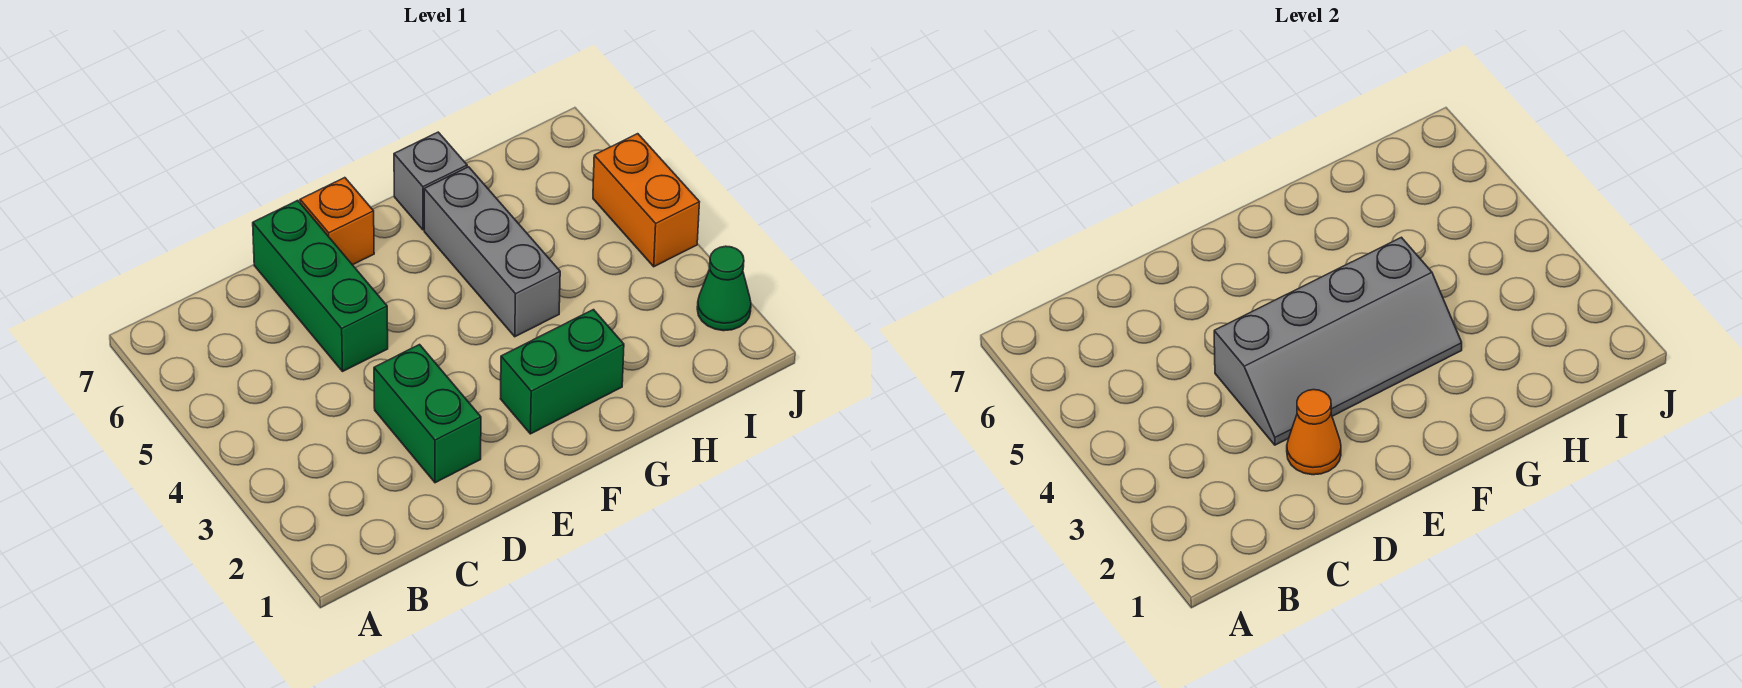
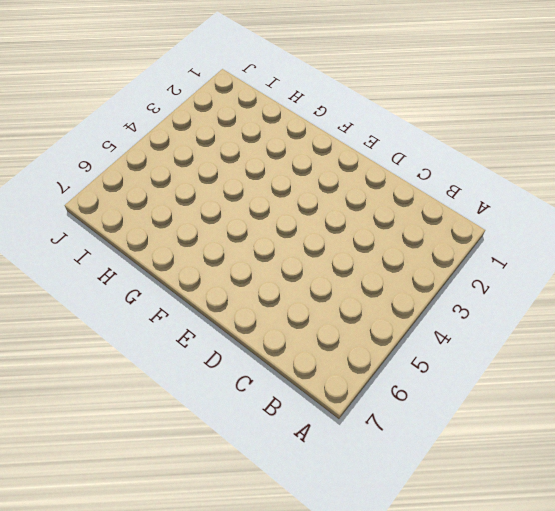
none -> green brick D2:D3 level 1
none -> green brick D5:D7 level 1

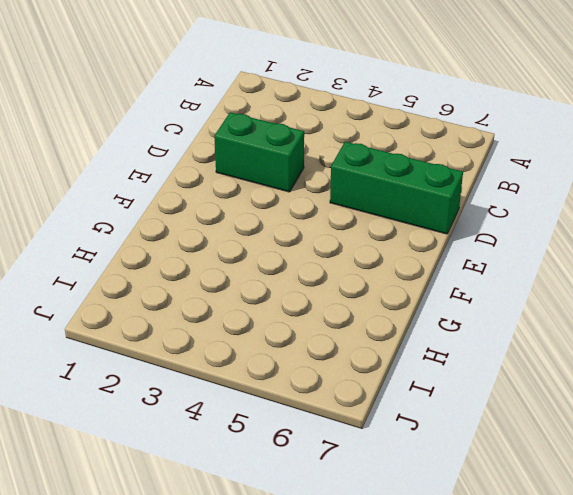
none -> orange brick E7 level 1
none -> green brick F2:G2 level 1

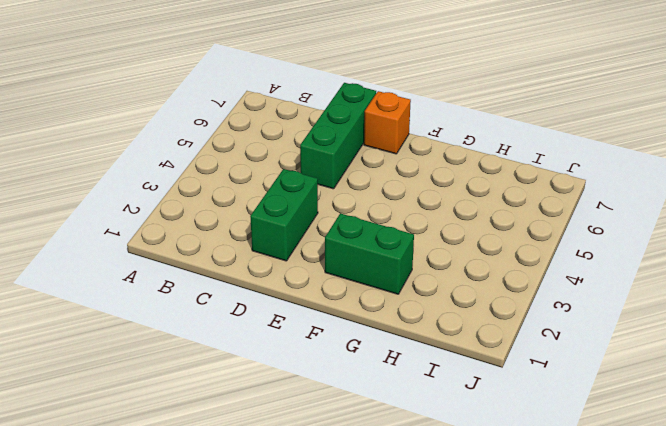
none -> grey brick G4:G6 level 1
none -> grey brick G7 level 1

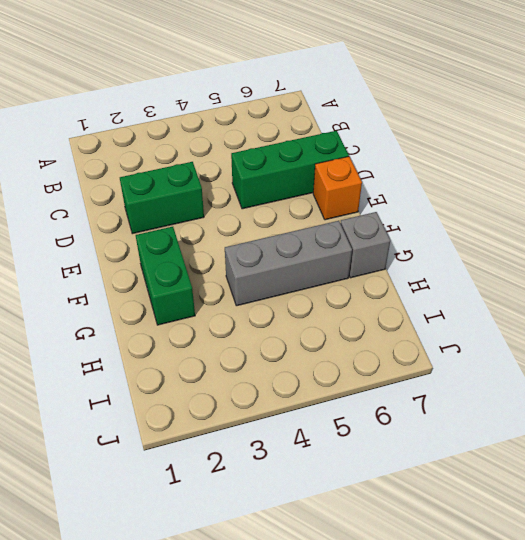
none -> green cone J2 level 1
none -> orange brick J4:J5 level 1

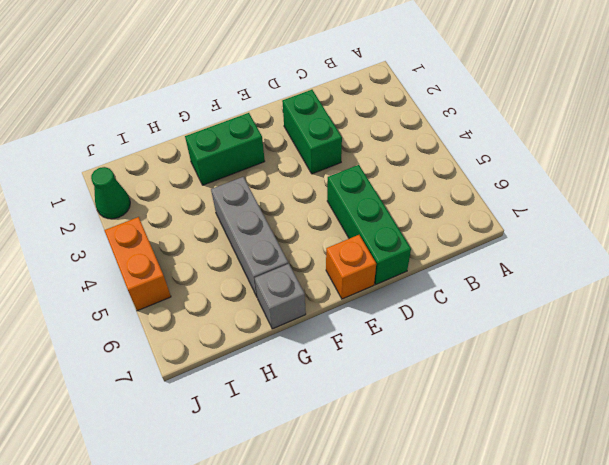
none -> orange cone D2 level 2
none -> grey slope D3:G4 level 2 top 4

